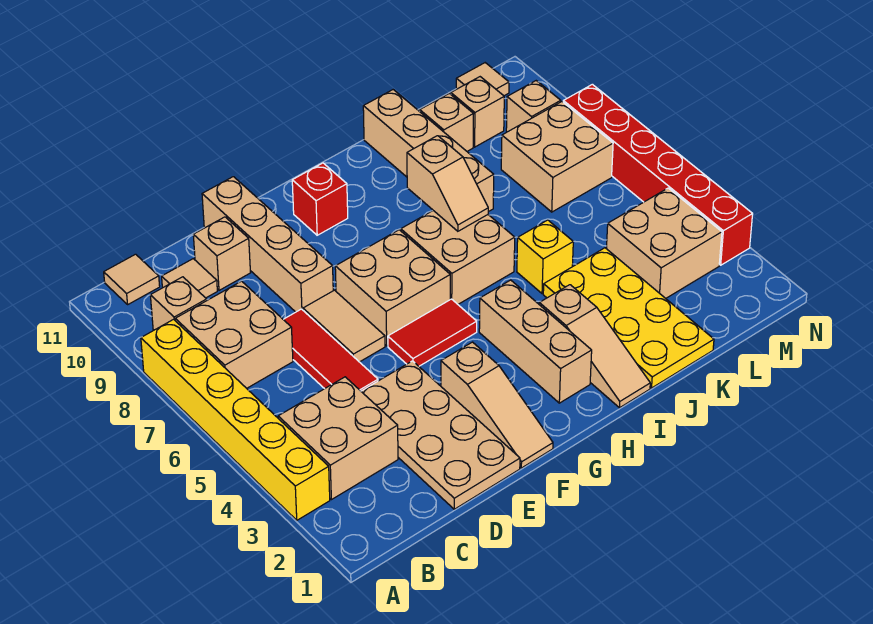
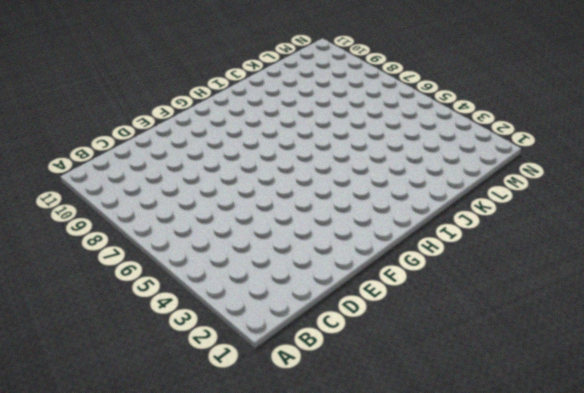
none -> yellow brick A3:A8 level 1
none -> tan brick B3:C4 level 1
none -> tan brick B7:C8 level 1

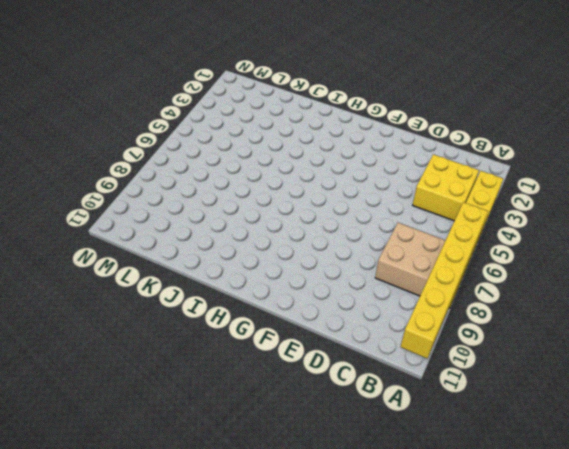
yellow brick A6:A11 level 2 -> none
yellow brick B3:C4 level 1 -> tan brick B3:C4 level 1
none -> tan brick B9 level 1
none -> tan tile B11 level 1
none -> tan tile C10 level 1

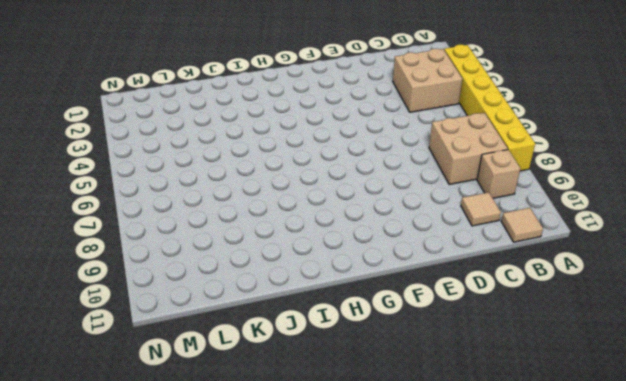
none -> tan plate D1:E4 level 1
none -> red tile D5:D7 level 1
none -> tan brick D10 level 1

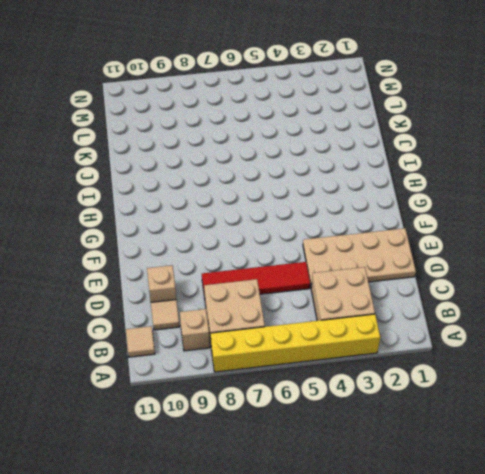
red tile D5:D8 level 1 -> red tile D5:D7 level 1
none -> tan tile E6:E7 level 1
none -> tan brick E8:E11 level 1
none -> tan slope F1:F3 level 1 top 3

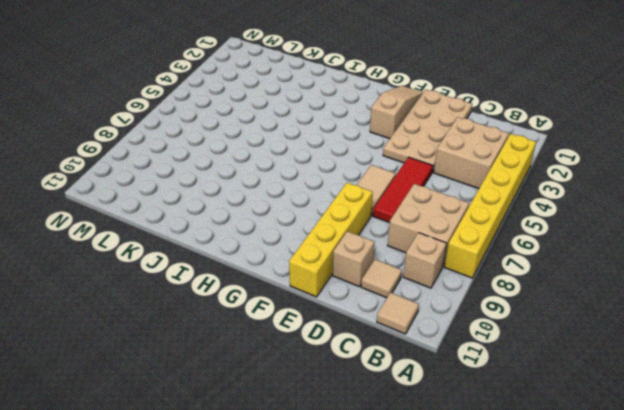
yellow brick E8:E11 level 1 -> tan brick E8:E11 level 1
none -> red tile F5:G5 level 1
none -> tan brick F6:G7 level 1
none -> red brick G10 level 1

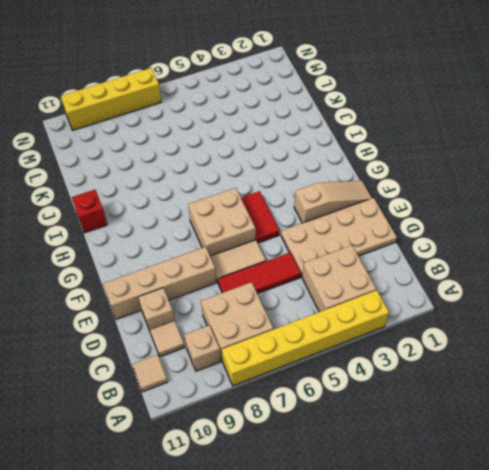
red brick I11 level 1 -> red brick G10 level 1
yellow brick N7:N10 level 1 -> red brick N3:N8 level 1
none -> tan brick H2:H4 level 1
none -> tan brick H6:I7 level 1
none -> tan slope I1:I3 level 1 top 3

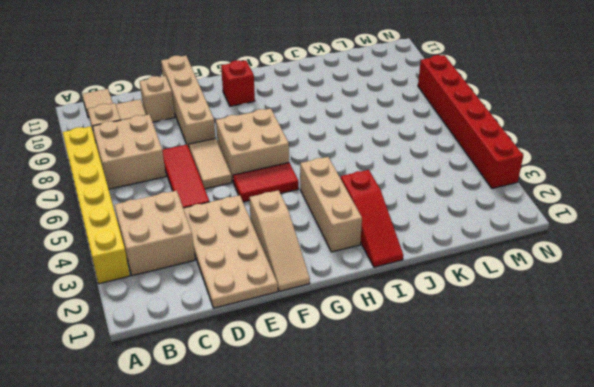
red slope I1:I3 level 1 top 3 -> tan slope I1:I3 level 1 top 3
none -> tan brick H6:I7 level 1
none -> yellow plate J1:K4 level 1
none -> yellow brick J5 level 1

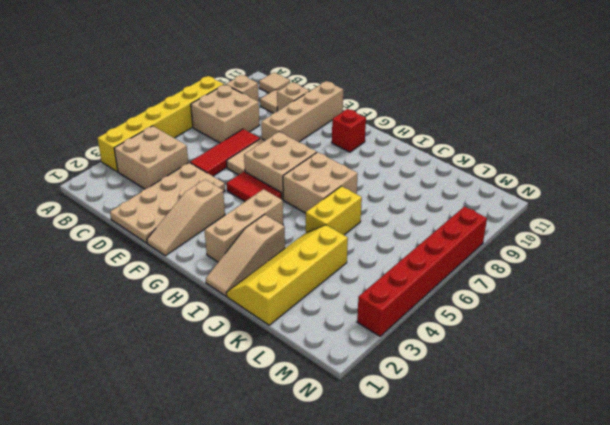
yellow slope J1:K4 level 1 top K -> yellow plate J1:K4 level 1
yellow brick J5:J6 level 1 -> yellow brick J5 level 1
none -> tan brick J8:J11 level 1
none -> tan brick K10 level 1
none -> tan brick L3:M4 level 1

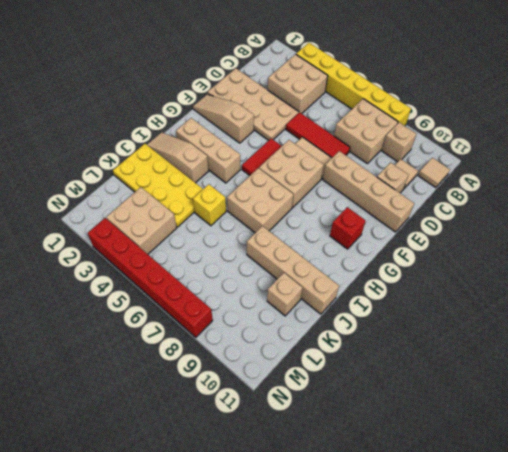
none -> tan brick L7:M8 level 1
none -> tan brick L10 level 1
none -> tan brick M9 level 1

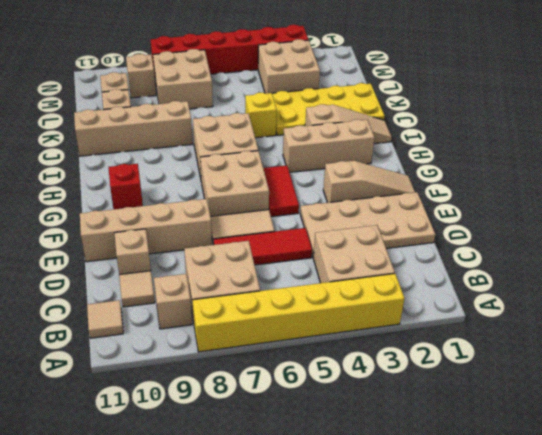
none -> tan tile M11 level 1
none -> tan slope I7:I8 level 2 top 8

